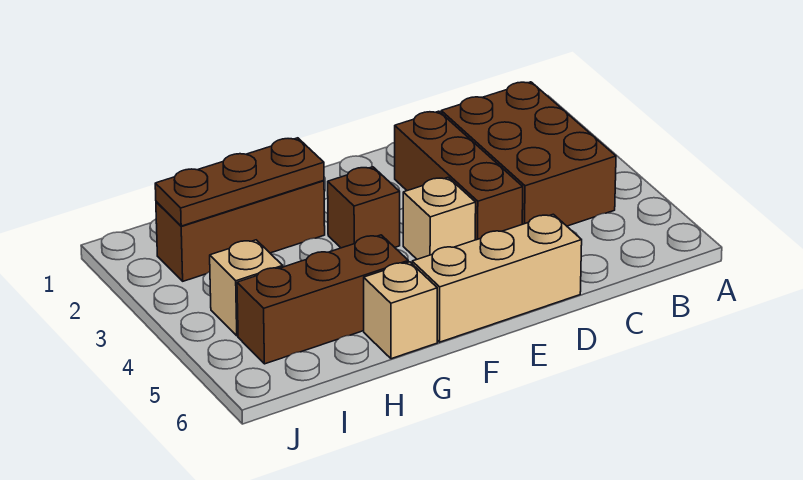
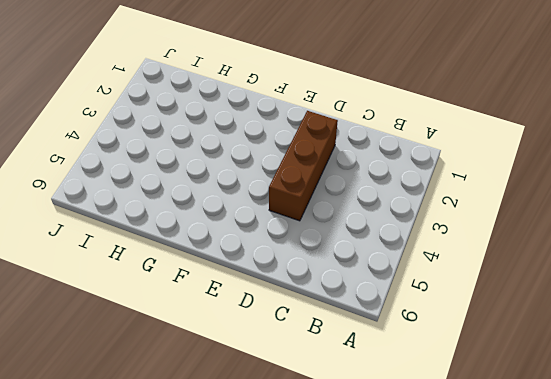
none -> brown brick B2:C4 level 1
none -> tan brick D6:F6 level 1

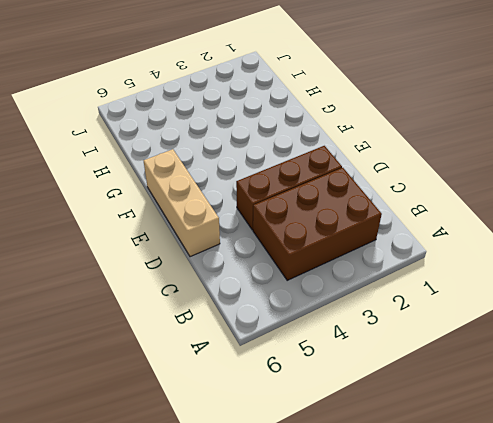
none -> tan brick E4 level 1
none -> brown brick F3 level 1

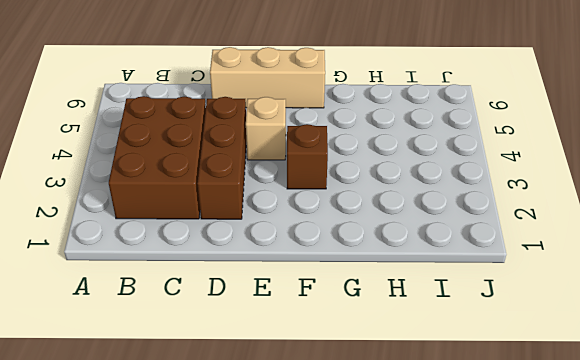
none -> brown brick G2:I2 level 1
none -> brown brick G5:I5 level 1

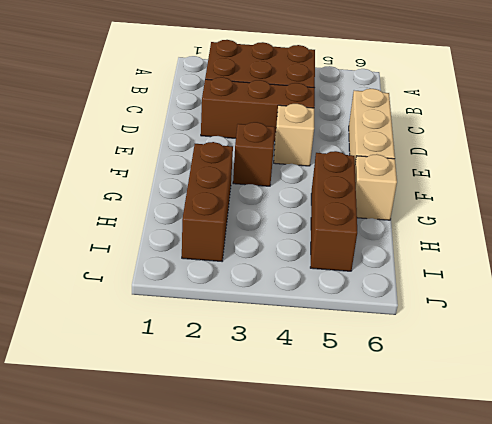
none -> tan brick I4 level 1
none -> brown plate G2:I2 level 2

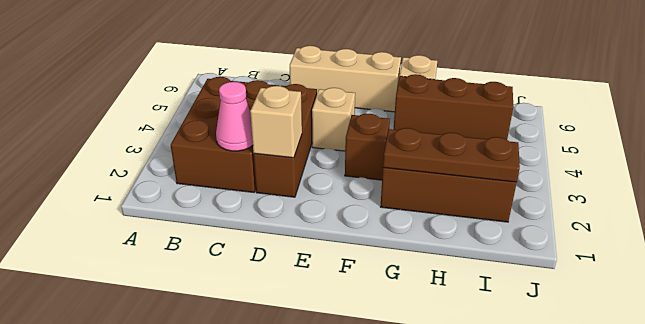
pink cone C2 level 2 -> none
tan brick D2 level 2 -> tan brick I4 level 1

